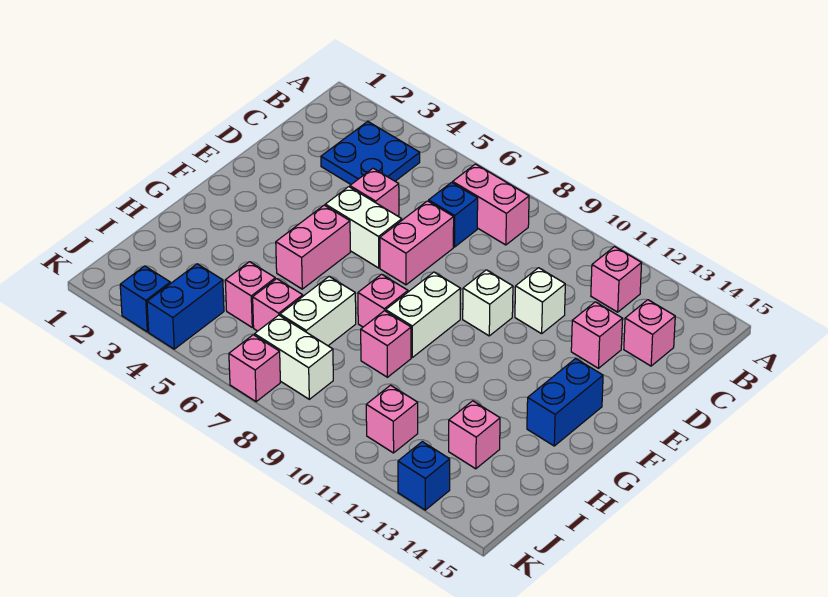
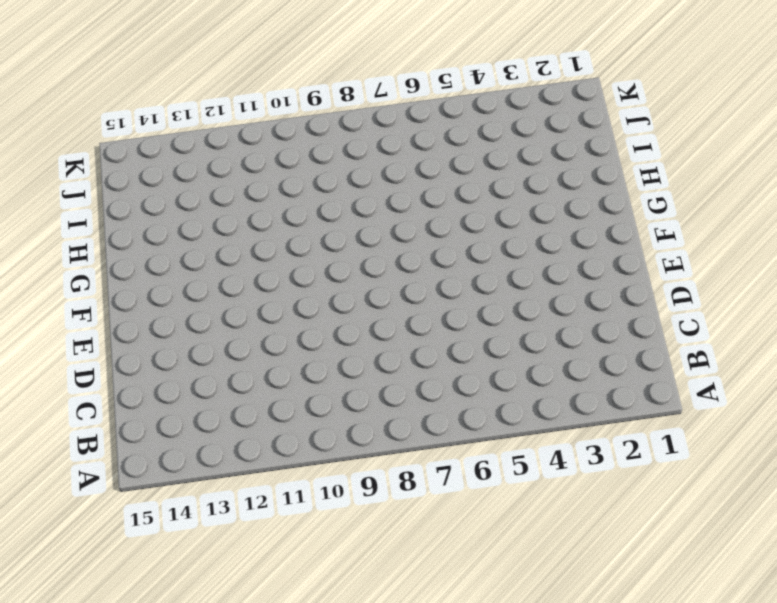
none -> blue plate B3:C4 level 1
none -> pink brick B7:B8 level 1
none -> pink brick B12 level 1

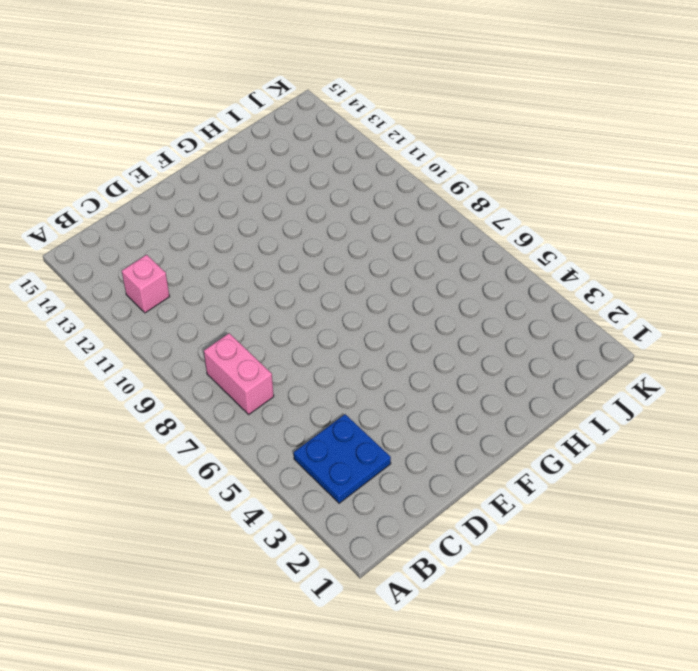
none -> blue brick C7 level 1
none -> pink brick C14 level 1
none -> pink brick D5 level 1

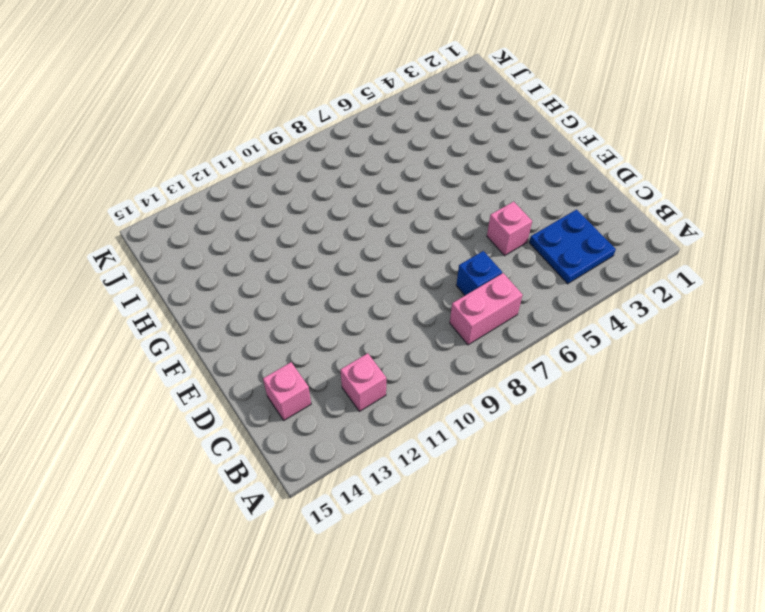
none -> pink brick D7:E7 level 1
none -> white brick D11 level 1
none -> pink brick D13 level 1

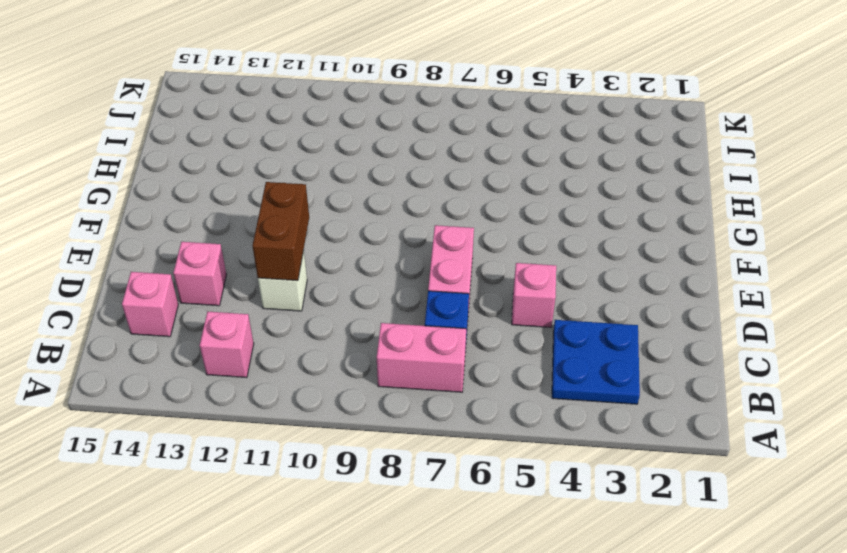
brown brick D11:E11 level 2 -> none
none -> white brick E5:E6 level 1
none -> white brick E10 level 1
none -> pink brick F5:G5 level 1

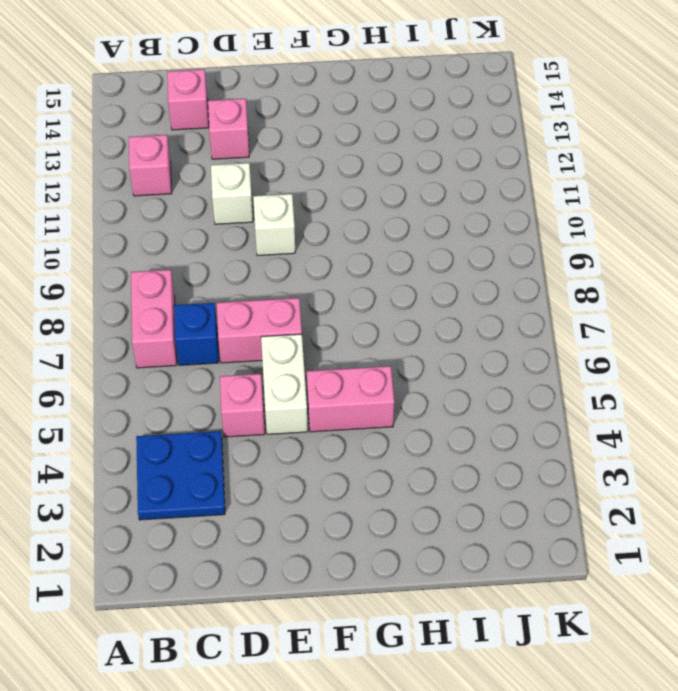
none -> white brick F9:G9 level 1
none -> blue brick F14:G14 level 1
none -> pink brick G8 level 1

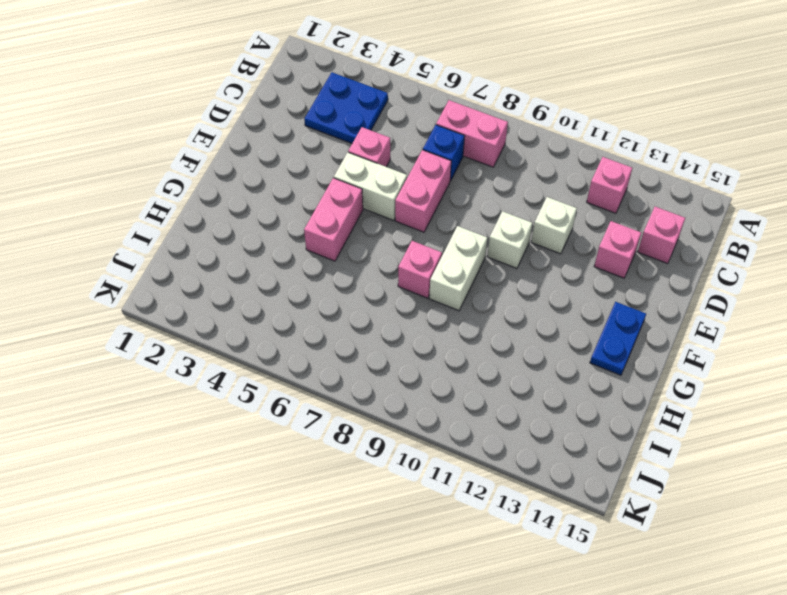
blue plate F14:G14 level 1 -> blue brick F14:G14 level 1
none -> white brick H7:I7 level 1
none -> pink brick H9 level 1
none -> pink brick I5 level 1

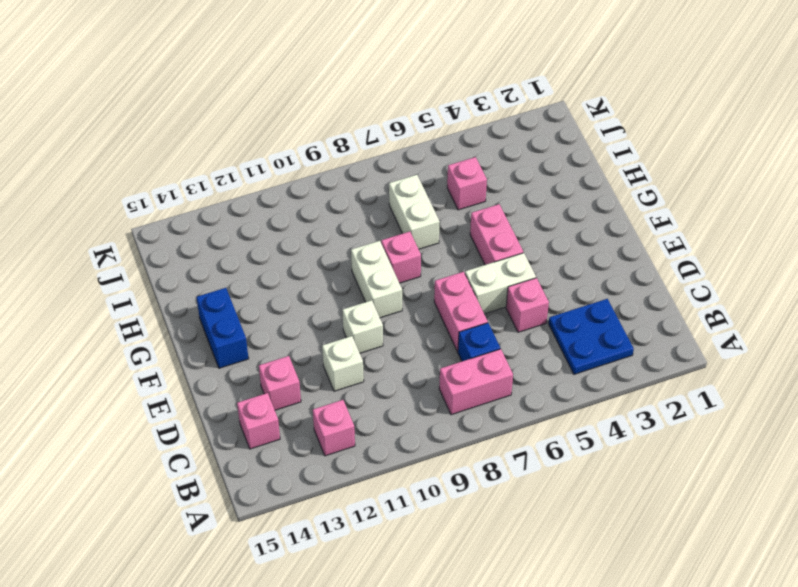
none -> pink brick H9 level 1
none -> pink brick I6 level 1
none -> pink brick I13 level 1

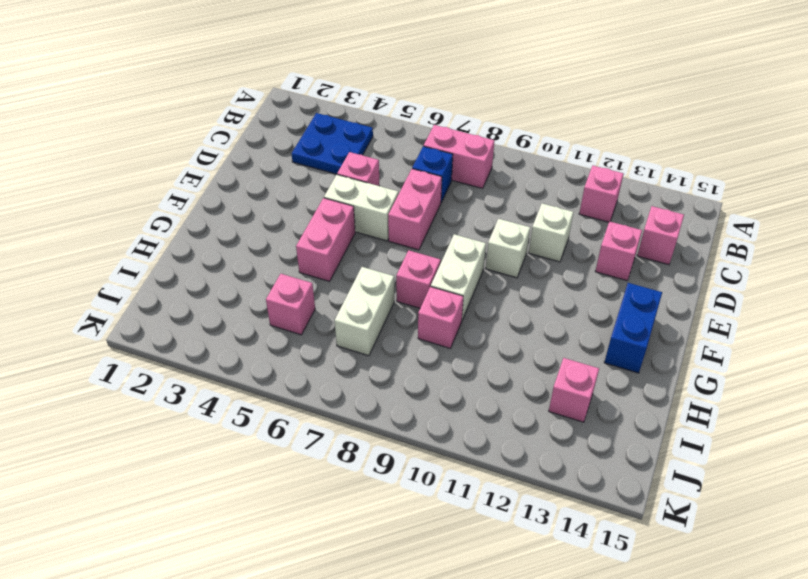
none -> pink brick I6 level 1
none -> blue brick J4:K4 level 1
none -> white brick J7:J8 level 1

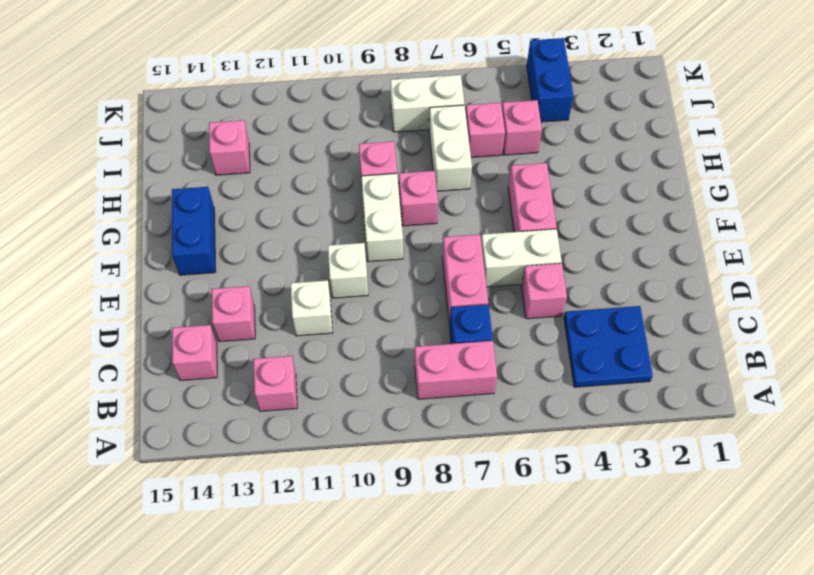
none -> pink brick J11 level 1
none -> blue brick K3 level 1
none -> pink brick K7 level 1

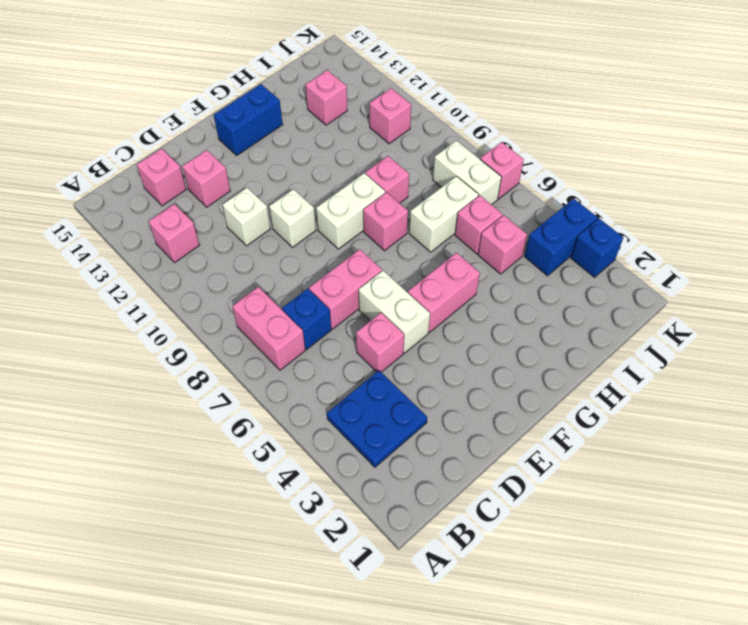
none -> blue brick K13 level 1

